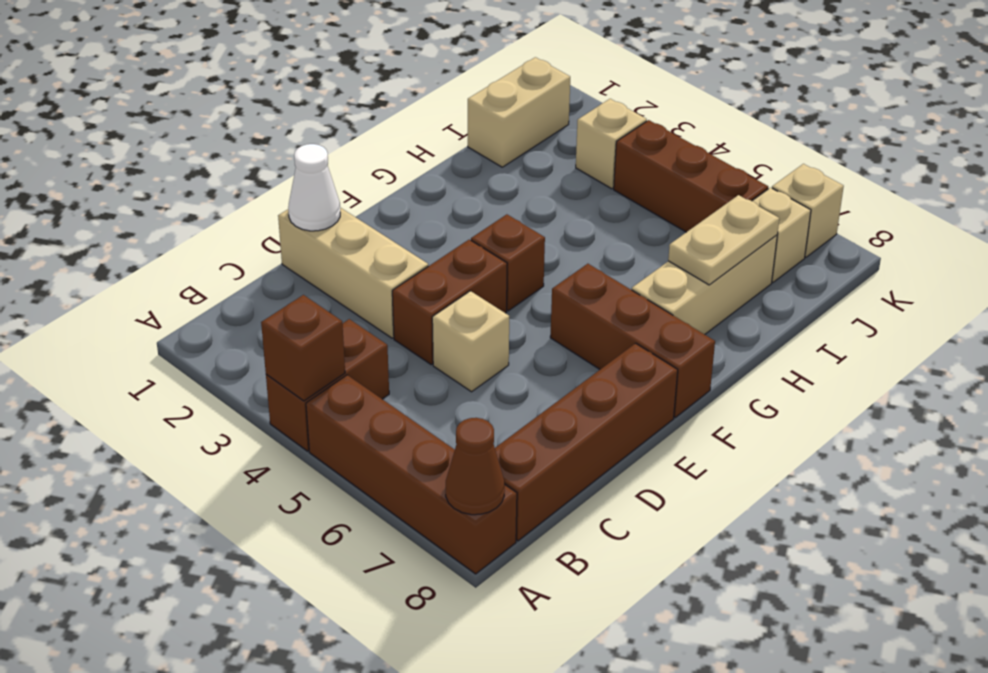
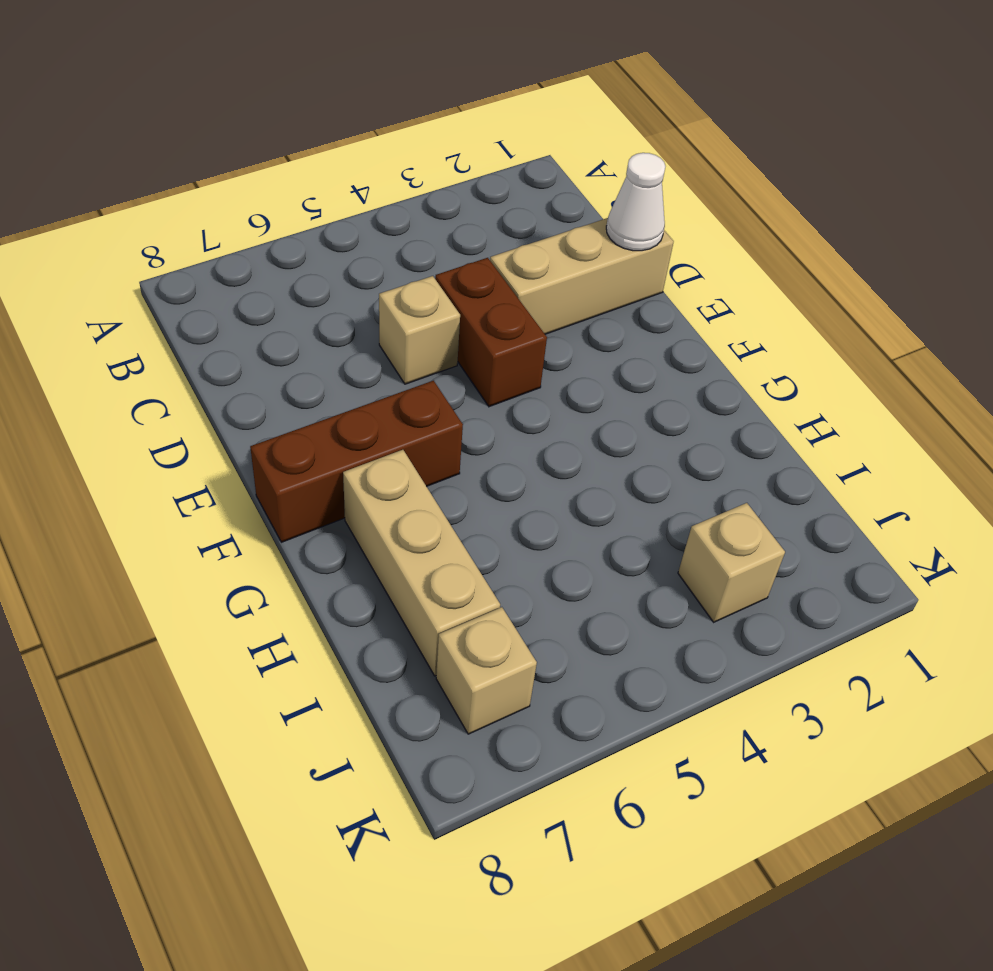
none -> brown brick A4:B4 level 1
none -> brown brick A5:A8 level 1
none -> brown brick B8:E8 level 1

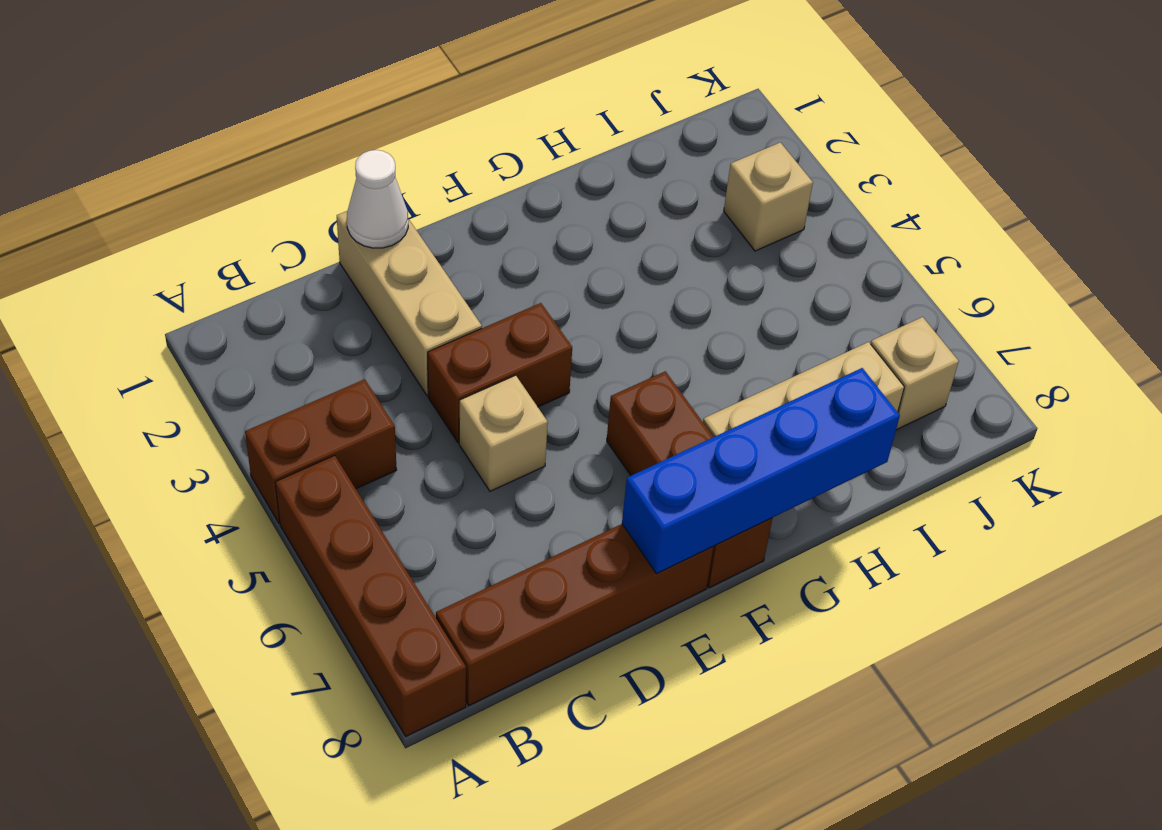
blue brick E8:H8 level 2 -> none
none -> brown brick F4 level 1
none -> tan brick I1:J1 level 1
none -> brown brick J4:J6 level 1

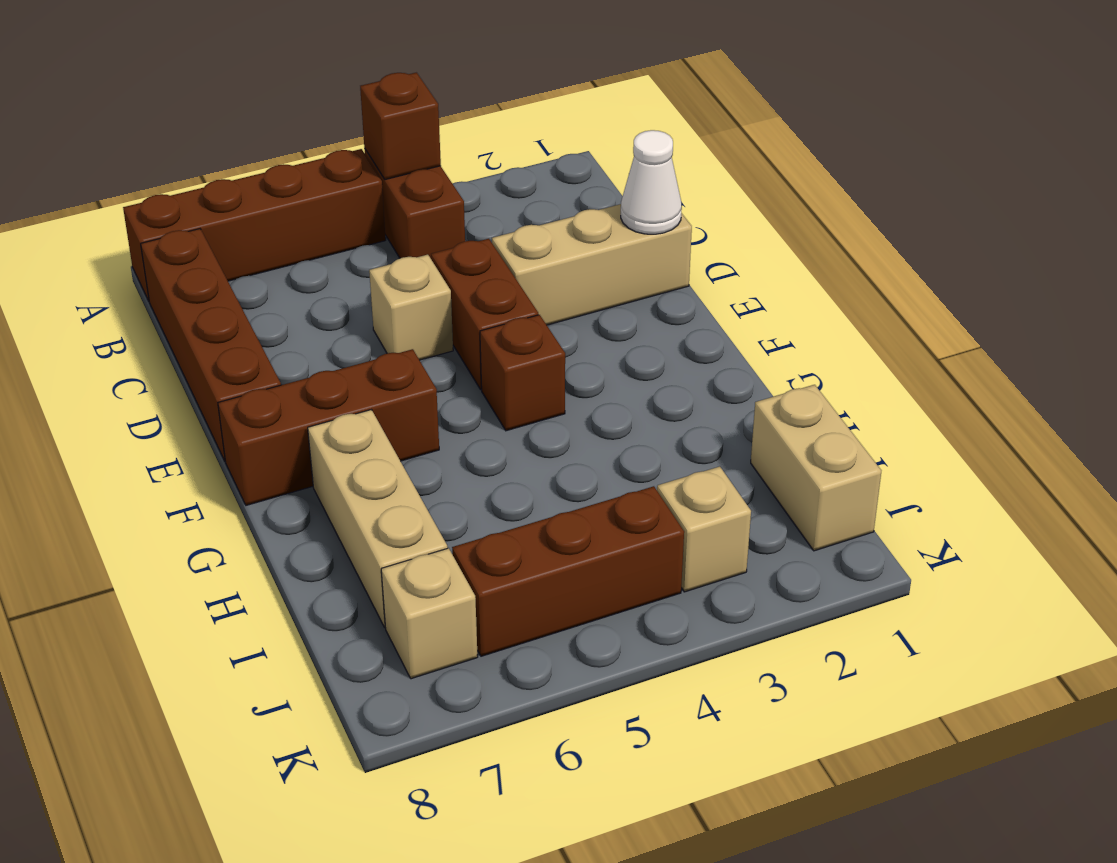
none -> tan brick K7 level 1
none -> brown cone A8 level 2
none -> tan plate H7:I7 level 2

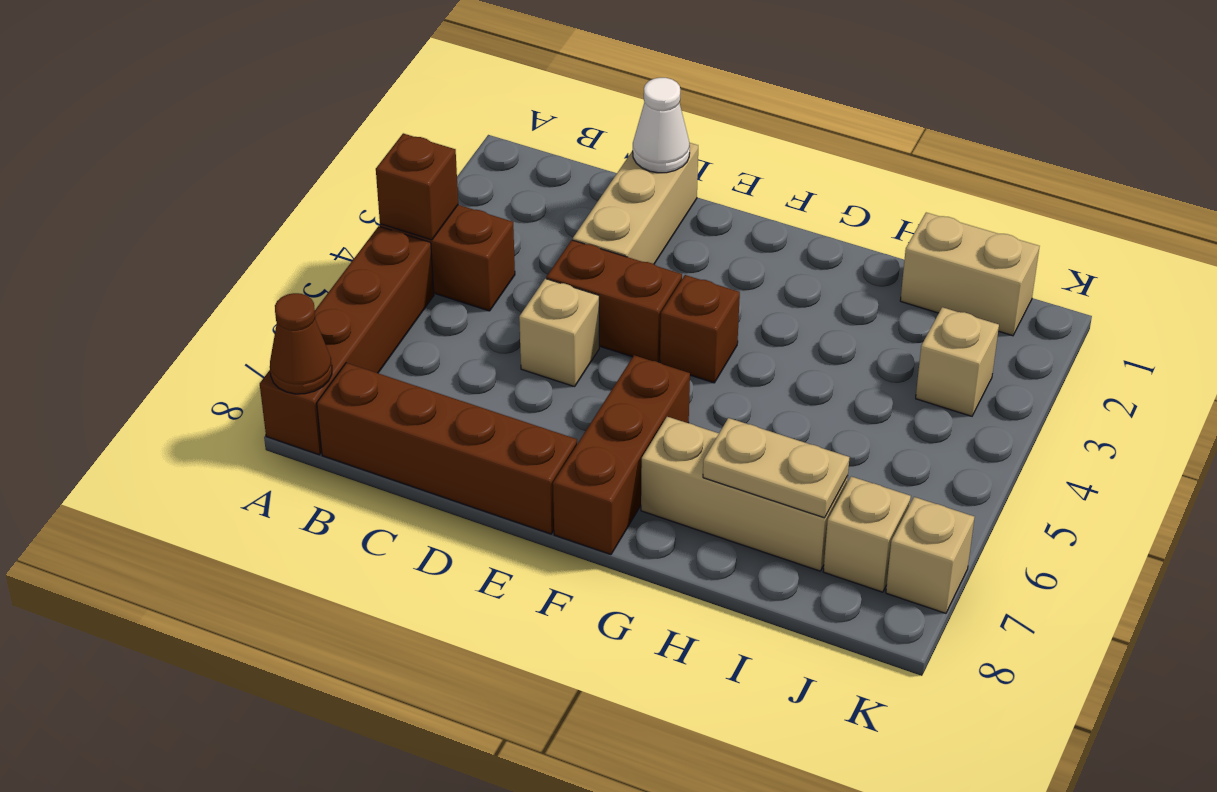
none -> brown brick J4:J6 level 1

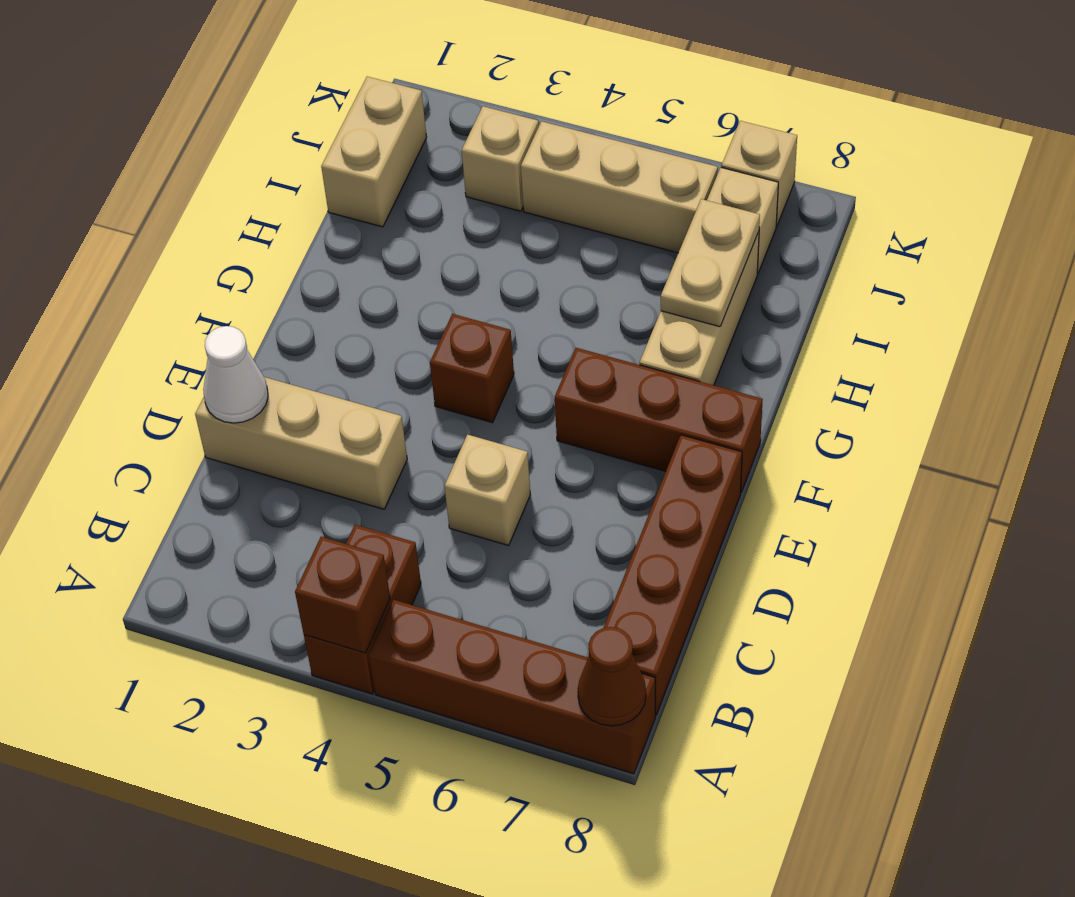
tan brick J4:J6 level 1 -> brown brick J4:J6 level 1
none -> brown brick D4:E4 level 1

